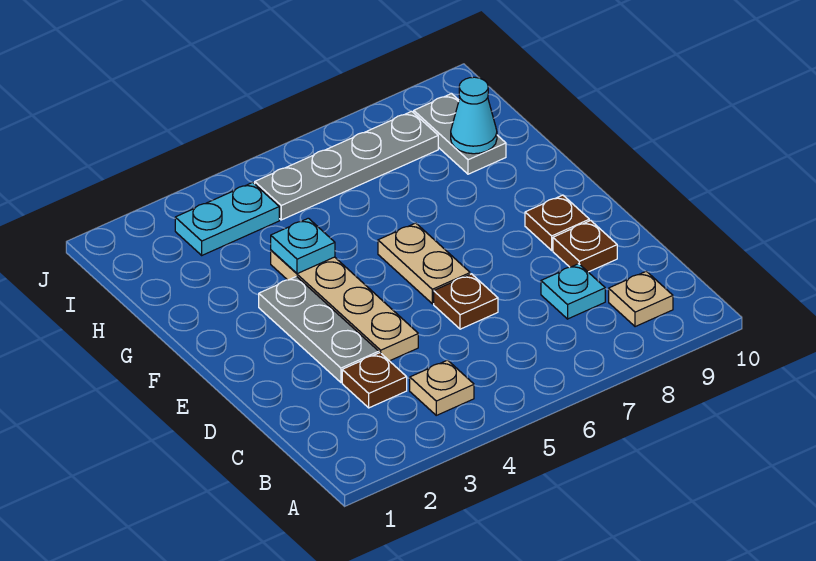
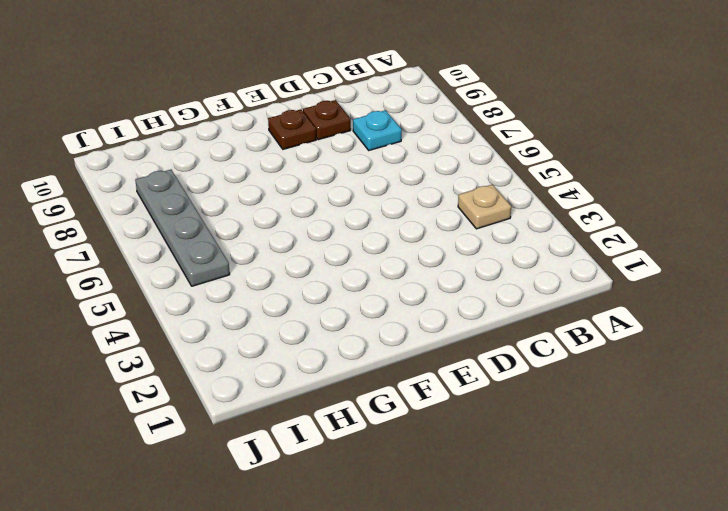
none -> tan plate B9 level 1
none -> brown plate C3 level 1
none -> grey plate D3:F3 level 1

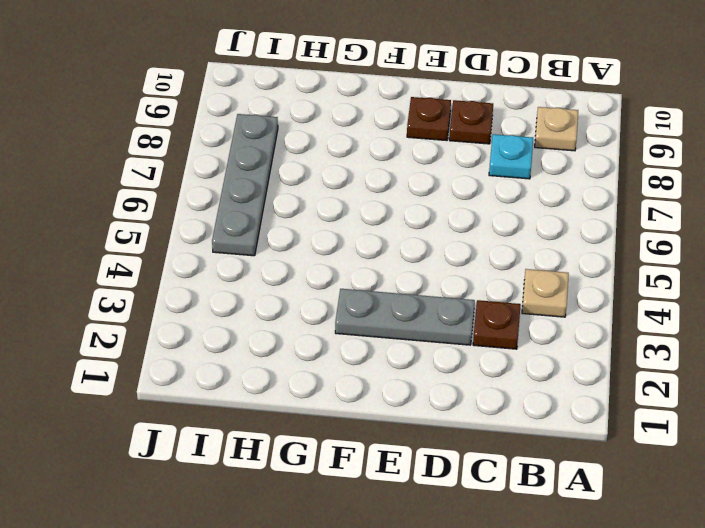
none -> tan plate D4:G4 level 1
none -> brown plate D6 level 1
none -> tan plate E6:F6 level 1

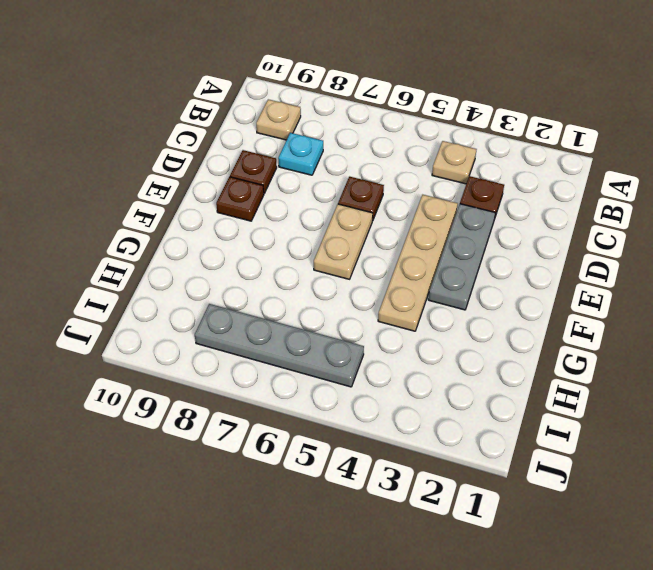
none -> grey plate H9:I9 level 1
none -> cyan plate I3:I4 level 1
none -> cyan plate G4 level 2

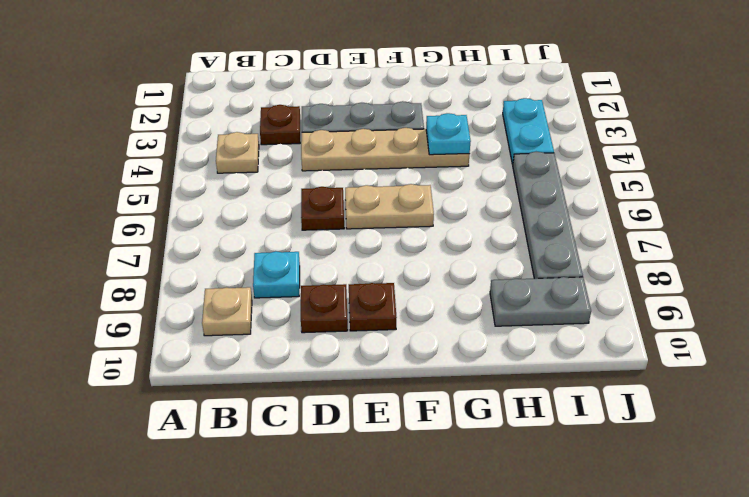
none -> cyan cone H9 level 2

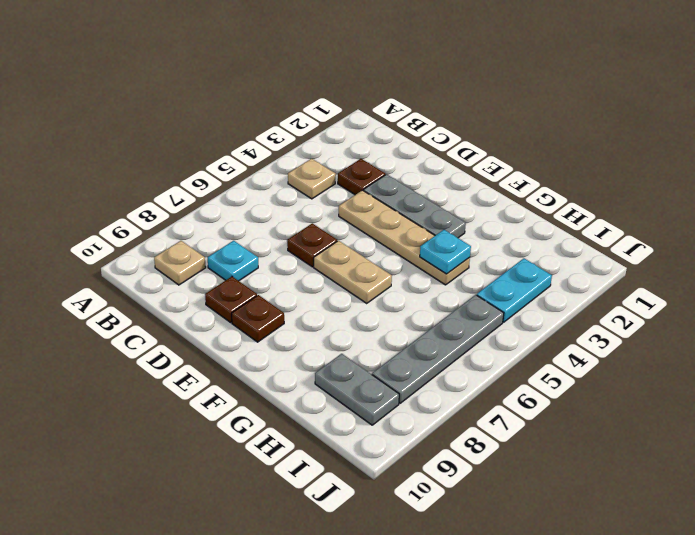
none -> cyan cone H9 level 2

